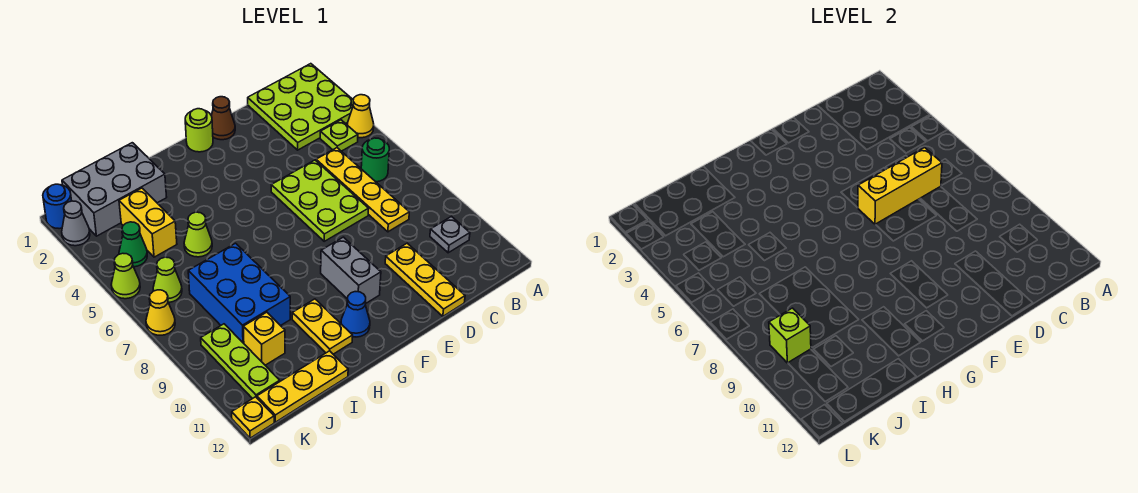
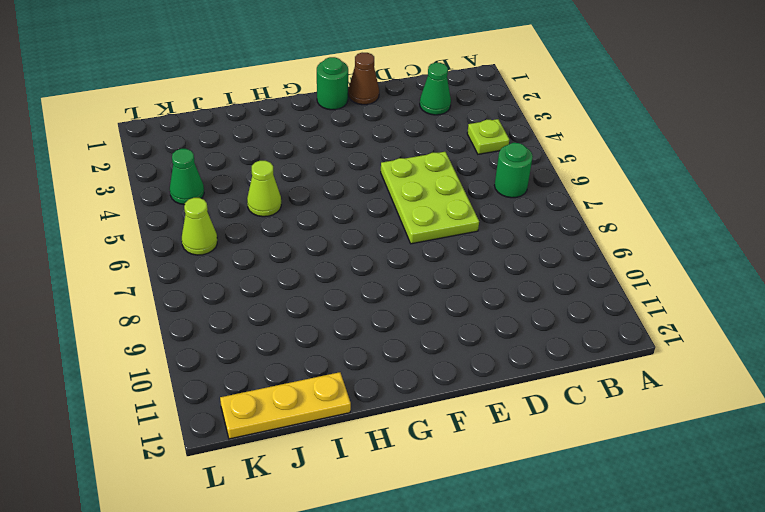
green cone C2 level 1 -> lime plate A1:C3 level 1
green round brick F1 level 1 -> lime round brick F1 level 1
none -> yellow cone A4 level 1
none -> grey plate B10 level 1
none -> yellow plate C5:C8 level 1

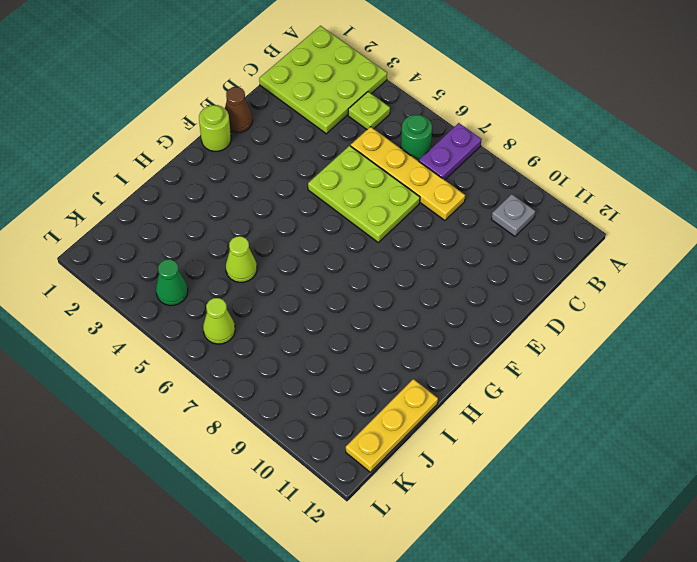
purple plate A7:B7 level 1 -> none
none -> yellow cone A4 level 1
none -> yellow plate D10:D12 level 1
none -> grey brick F9:F10 level 1

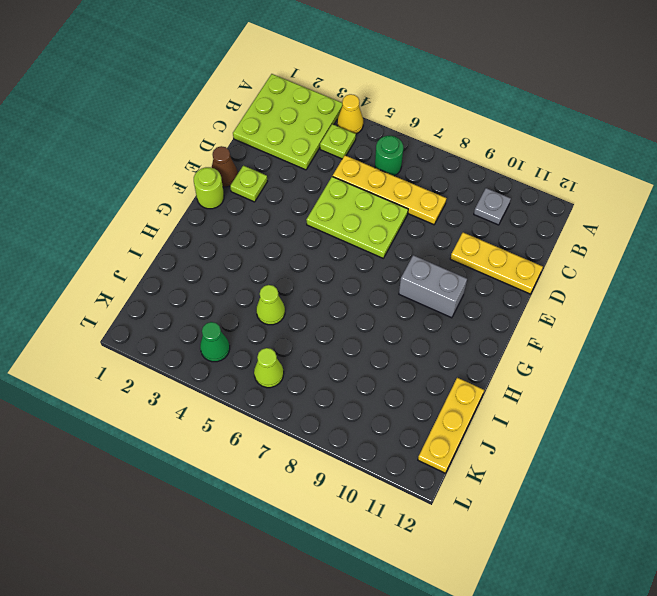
lime plate E2 level 1 -> none
none -> blue cone G11 level 1
none -> yellow plate H10:H11 level 1
none -> grey brick I1:K2 level 1

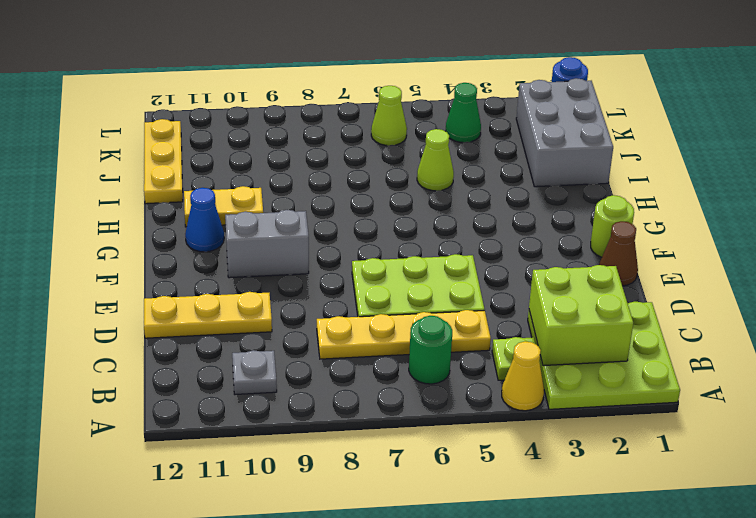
lime brick B2:C3 level 2 -> none
none -> blue brick I7:J9 level 1
none -> yellow brick J3:J4 level 1
none -> yellow brick J10 level 1

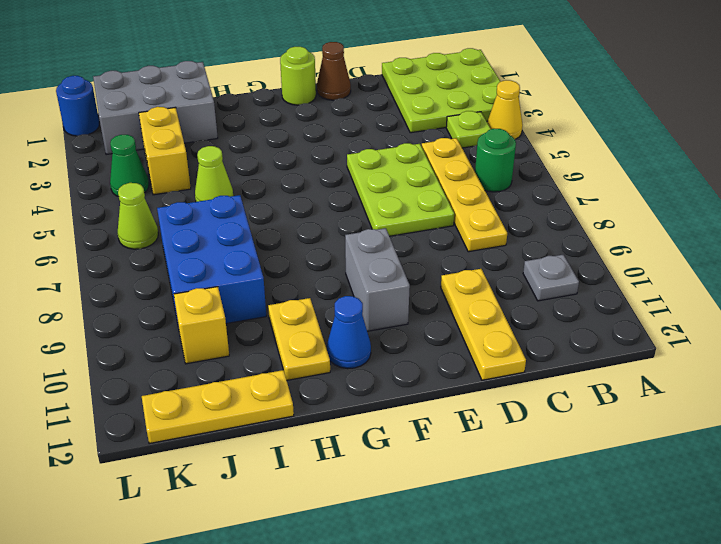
none -> lime plate K9:K11 level 1
none -> grey cone L2 level 1
none -> lime cone L5 level 1

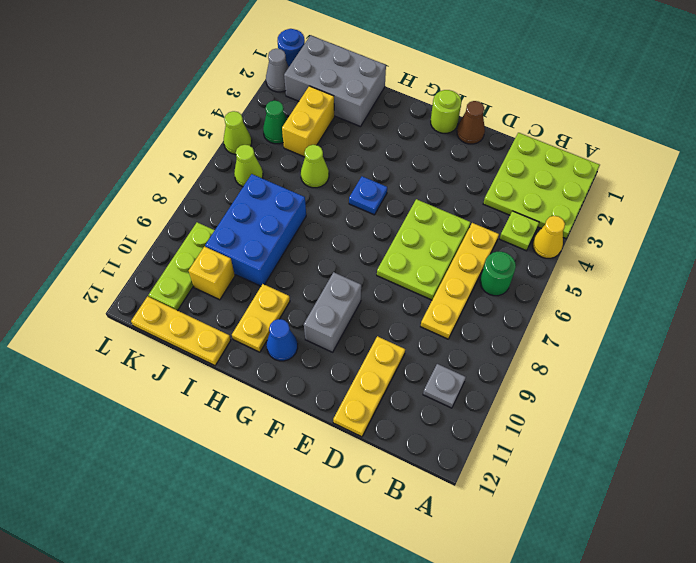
blue plate G5 level 1 -> none
none -> yellow cone L7 level 1
none -> yellow plate L12 level 1
none -> yellow brick C6:E6 level 2

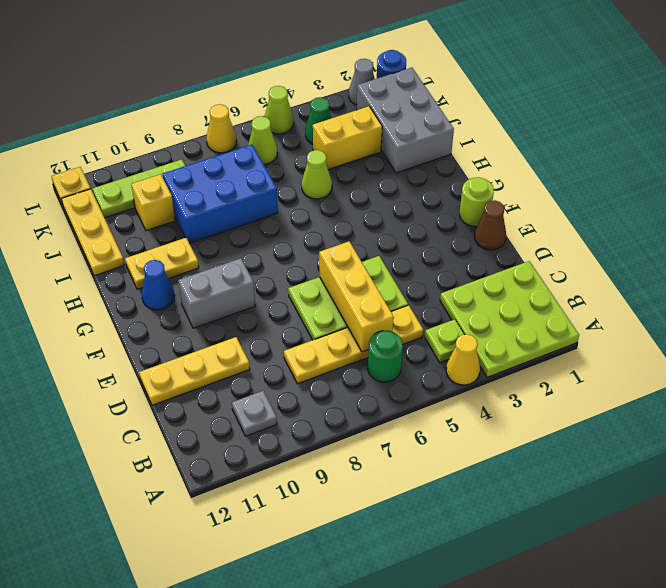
none -> lime brick K9 level 2

